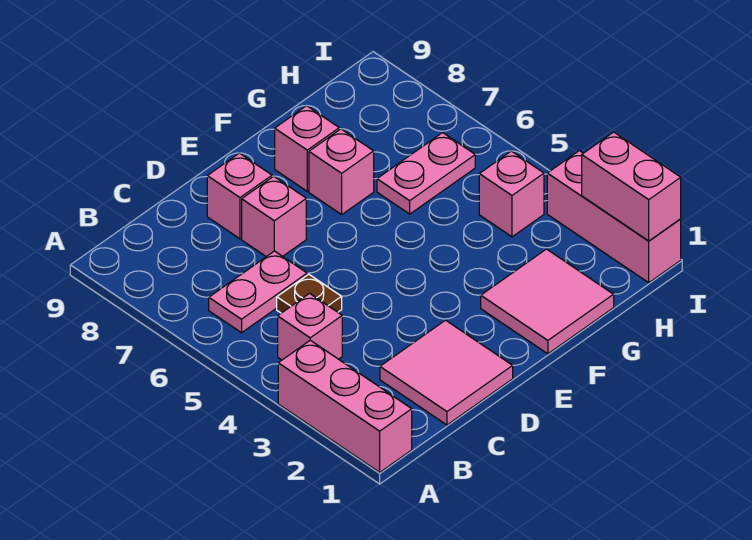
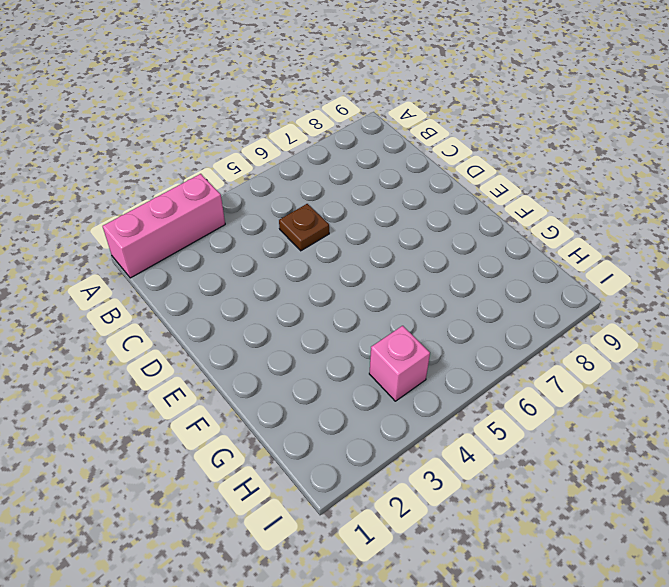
none -> pink brick B4 level 1
none -> pink plate B6:C6 level 1
none -> pink tile C1:D2 level 1

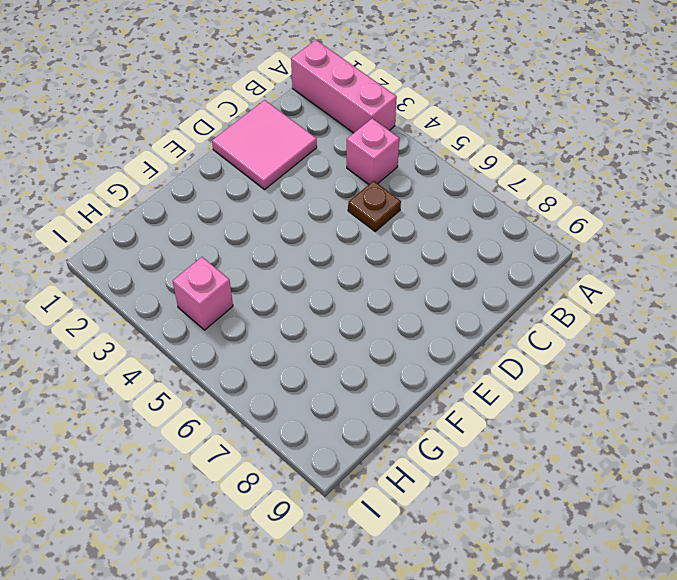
none -> pink plate B6:C6 level 1
none -> pink brick D7 level 1
none -> pink brick D8 level 1

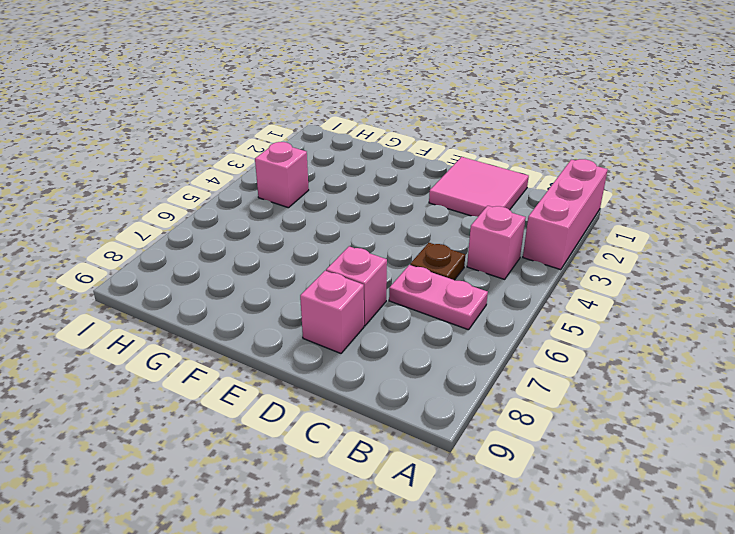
none -> pink tile F1:G2 level 1
none -> pink brick F7 level 1
none -> pink brick F8 level 1

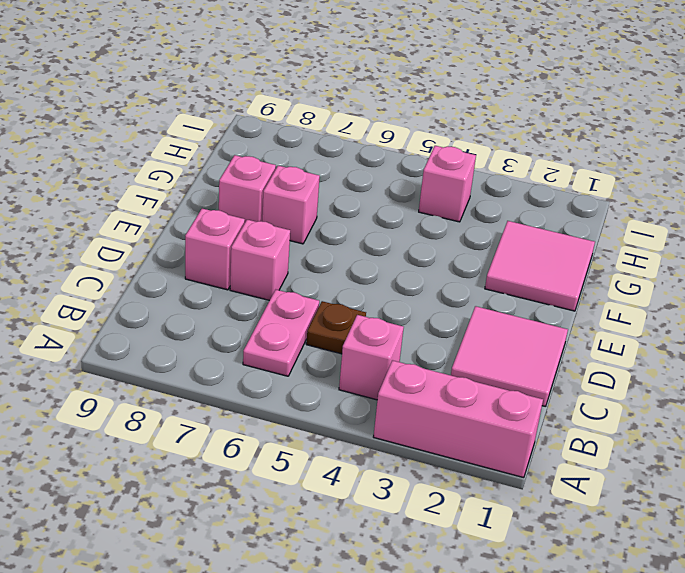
none -> pink plate G6:H6 level 1
none -> pink brick I1:I3 level 1
none -> pink brick I1:I2 level 2

